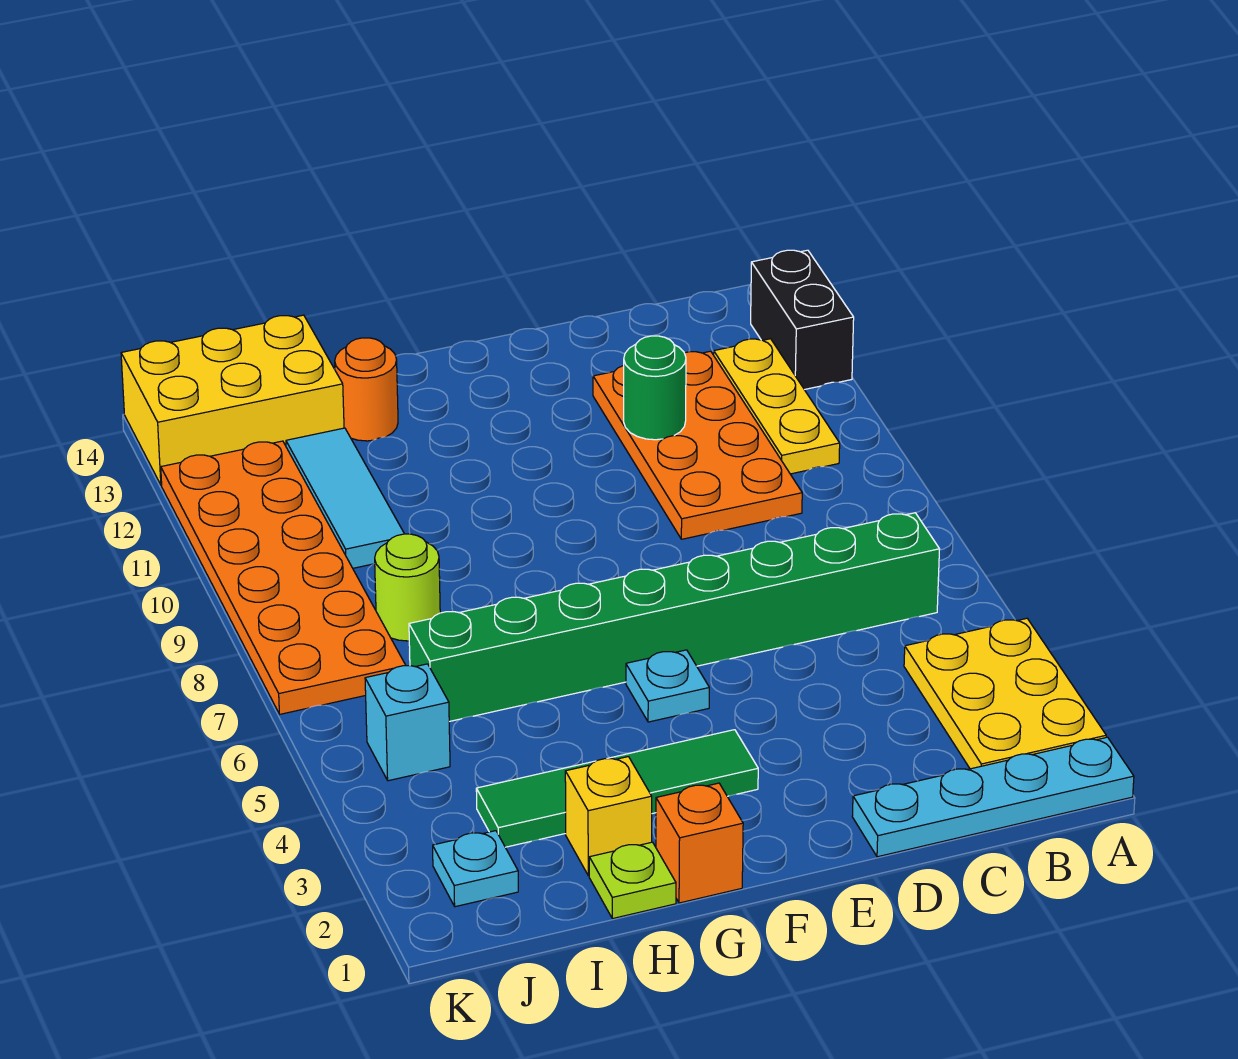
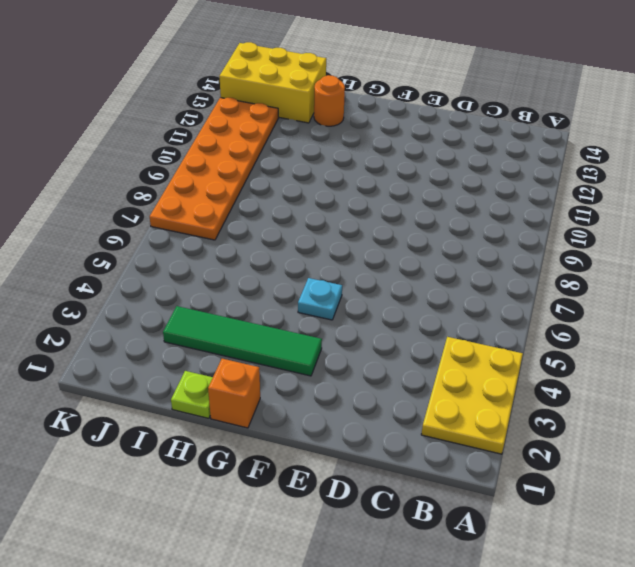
none -> cyan plate A1:D1 level 1
none -> black brick A12:A13 level 1
none -> green brick B6:I6 level 1

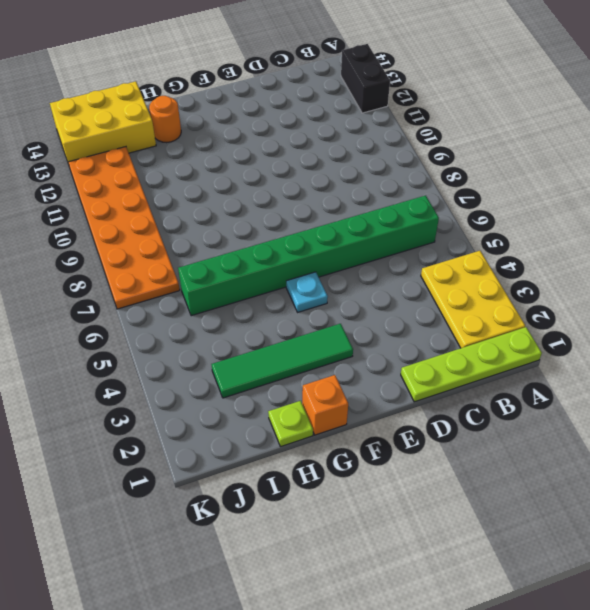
lime plate A1:D1 level 1 -> cyan plate A1:D1 level 1
none -> yellow plate B10:B12 level 1
none -> orange plate C9:D12 level 1
none -> yellow brick H2 level 1

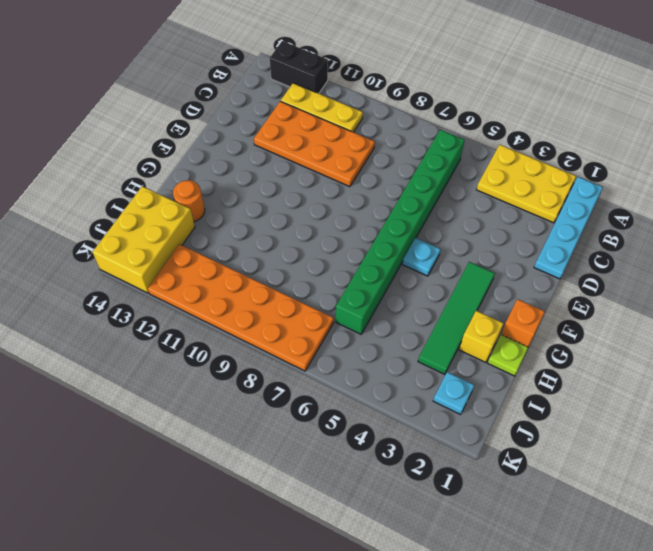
none -> lime round brick I8 level 1
none -> cyan tile I10:I12 level 1
none -> cyan brick J5 level 1

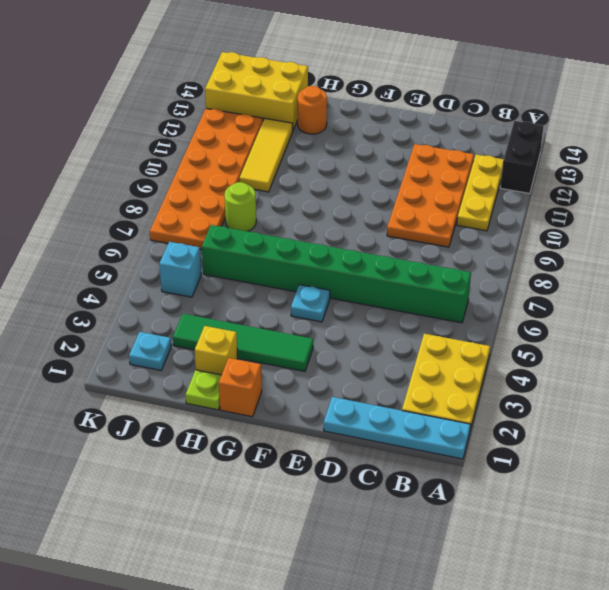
yellow tile I10:I12 level 1 -> cyan tile I10:I12 level 1
none -> green round brick D11 level 2

